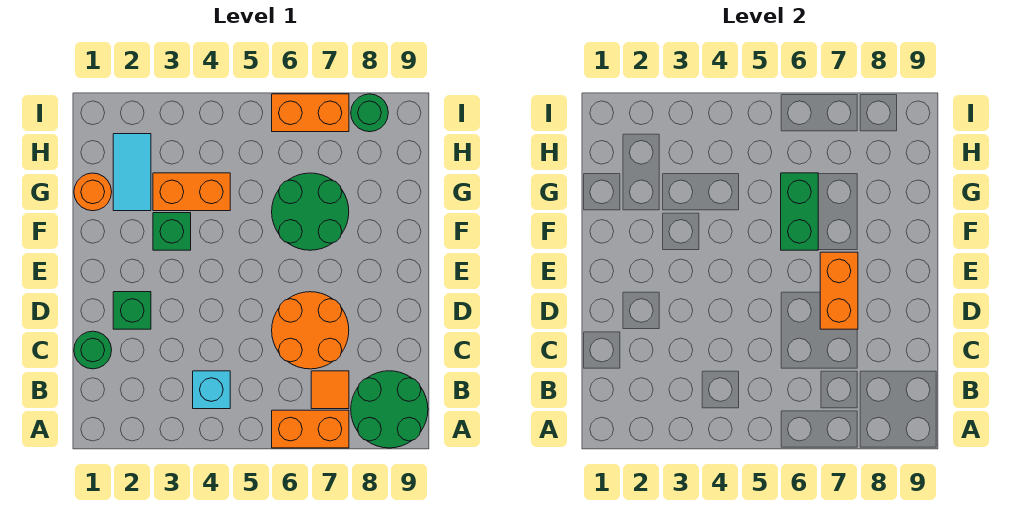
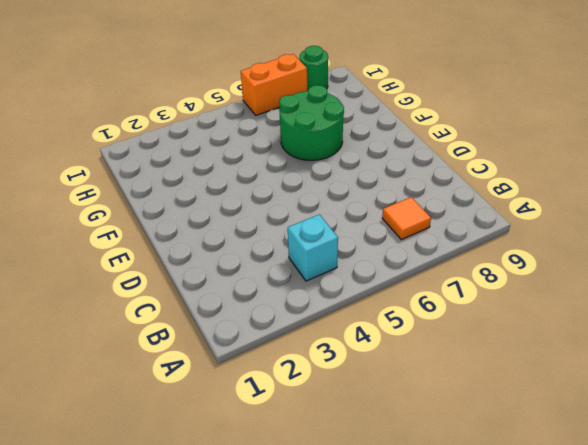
none -> orange brick A6:A7 level 1
none -> green round brick A8:B9 level 1
none -> green round brick C1 level 1

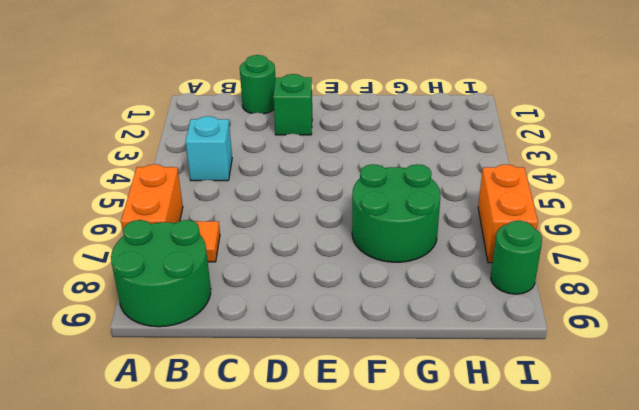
none -> orange round brick C6:D7 level 1
none -> green brick F3 level 1
none -> orange round brick G1 level 1

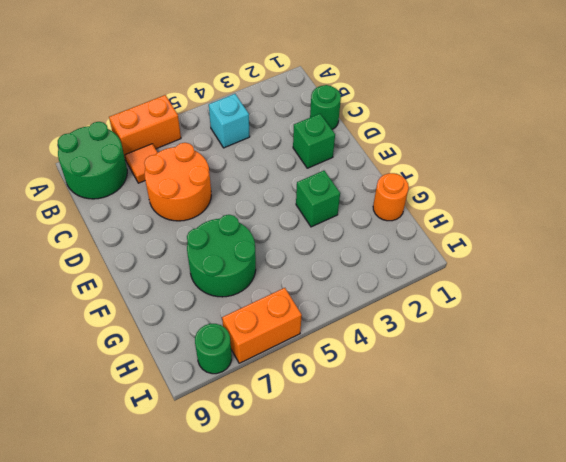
none -> cyan tile G2:H2 level 1
none -> orange brick G3:G4 level 1
none -> orange brick D7:E7 level 2

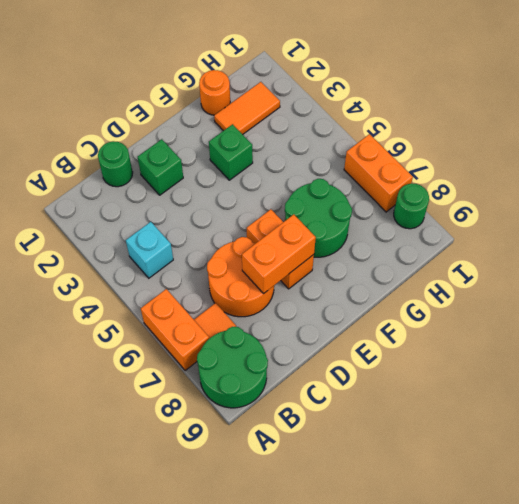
orange brick E6:E7 level 1 -> orange brick G3:G4 level 1
orange tile G2:H2 level 1 -> cyan tile G2:H2 level 1
none -> green brick F6:G6 level 2

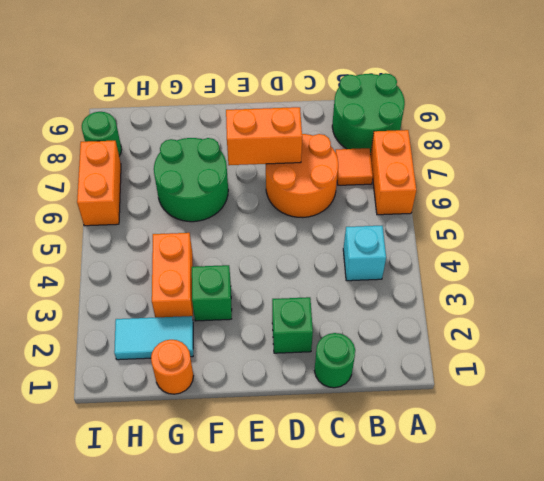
none -> green brick F6:G6 level 2

